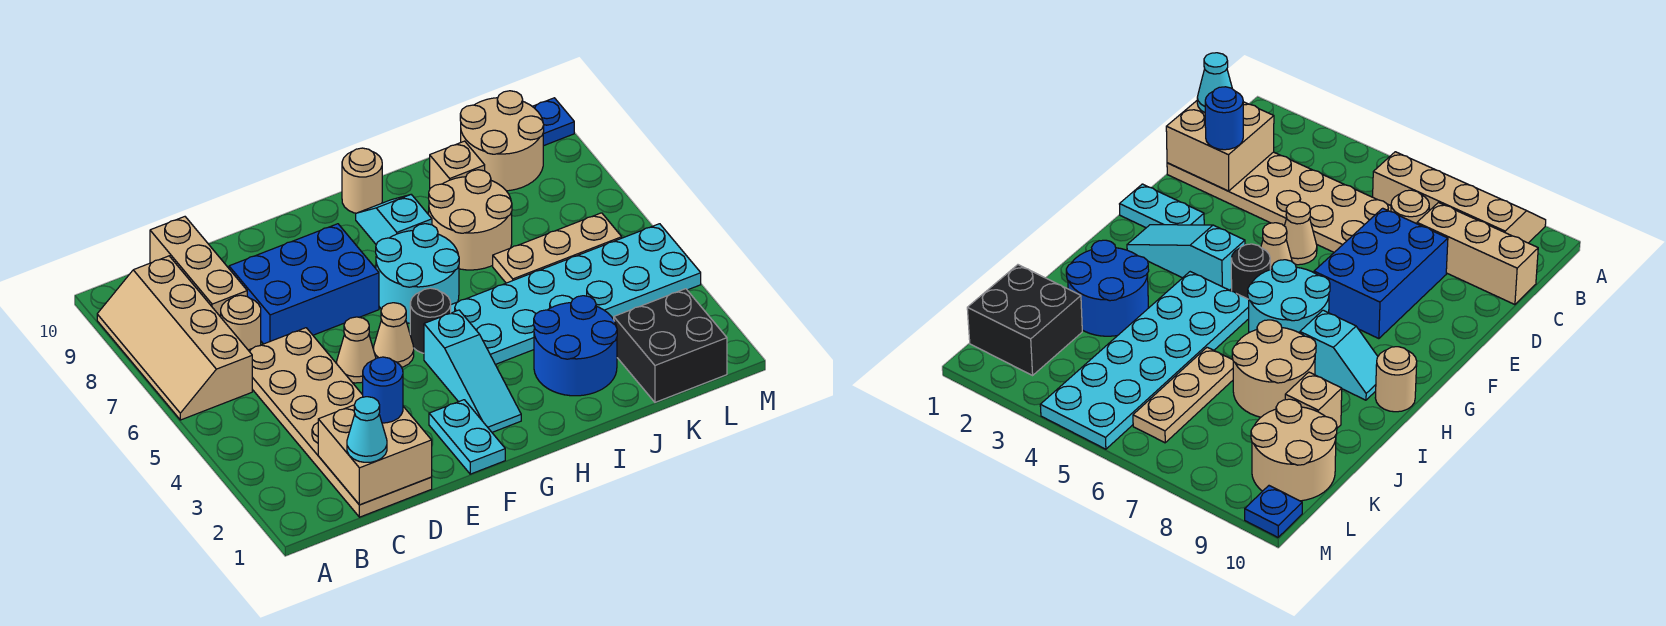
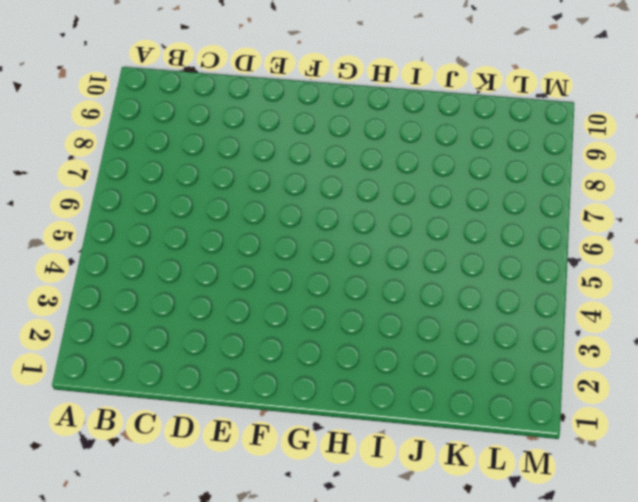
none -> tan slope A6:B9 level 1 top B
none -> tan plate C1:D6 level 1
none -> tan round brick C7 level 1

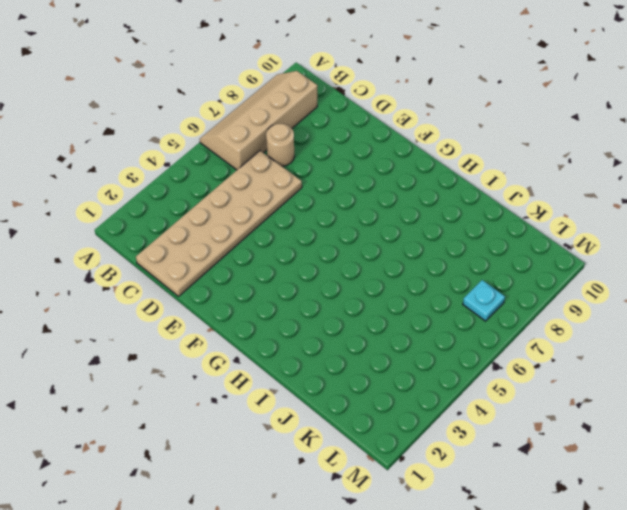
cyan plate L7 level 1 -> none
none -> tan brick C8:C10 level 1
none -> blue brick D7:F8 level 1
none -> tan cone E5 level 1

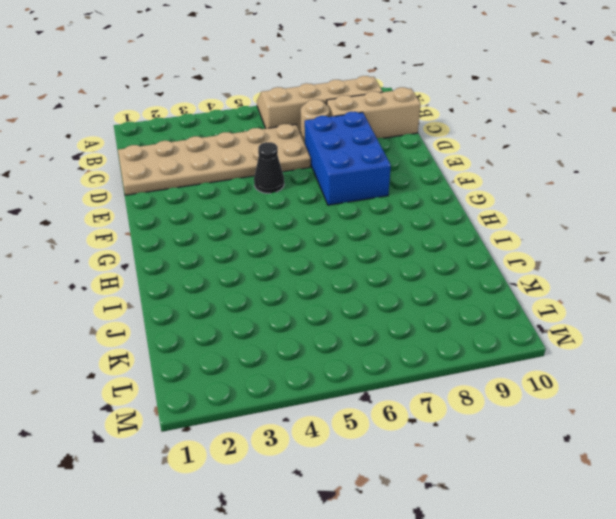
black cone E5 level 1 -> tan cone E5 level 1
none -> cyan plate F1:F2 level 1
none -> tan cone F5 level 1
none -> cyan slope G2:G4 level 1 top 4

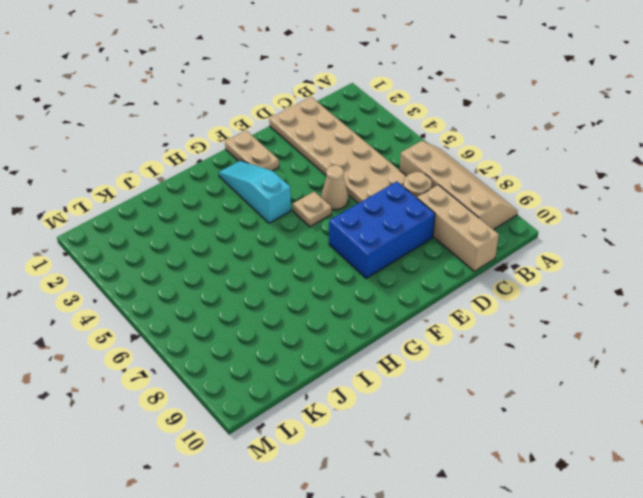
tan plate F1:F2 level 1 -> cyan plate F1:F2 level 1
tan plate F5 level 1 -> tan cone F5 level 1
none -> black round brick G5 level 1
none -> cyan round brick G6:H7 level 1
none -> cyan plate H4:M5 level 1

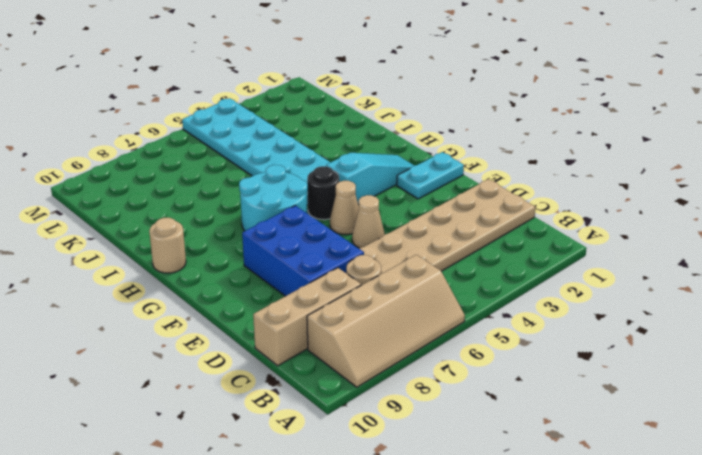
none -> cyan slope H8:H9 level 1 top 8
none -> blue round brick I2:J3 level 1
none -> tan round brick I7:J8 level 1

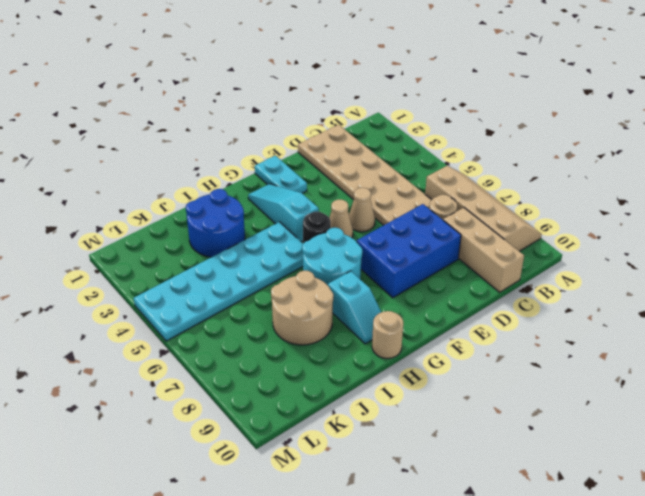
none -> tan plate J6:L6 level 1
none -> tan brick J9 level 1
none -> black brick K1:L2 level 1

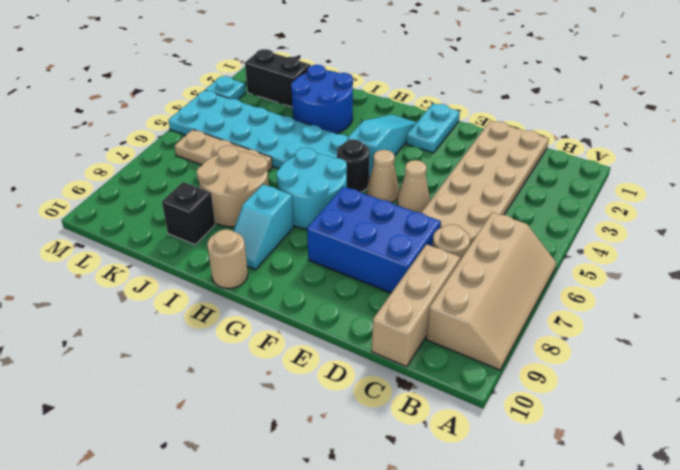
black brick J9 level 1 -> tan brick J9 level 1
black brick K2:L2 level 1 -> black brick K1:L2 level 1
cyan plate M3 level 1 -> none
none -> tan round brick K9:L10 level 1
none -> blue plate M10 level 1
none -> tan brick C1:D2 level 2

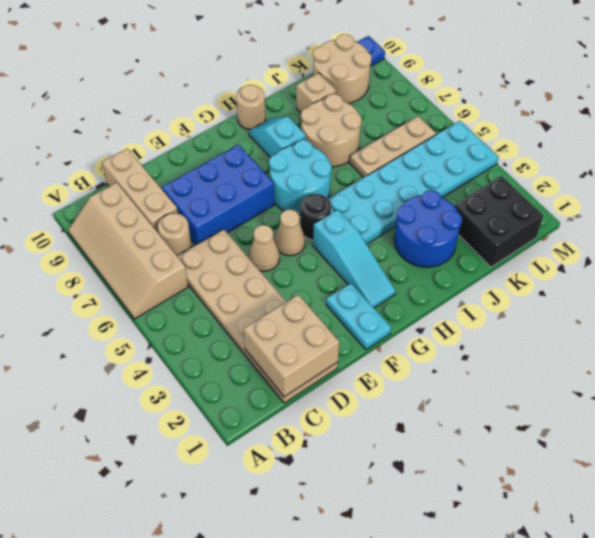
none -> cyan cone C1 level 3
none -> blue round brick D2 level 3

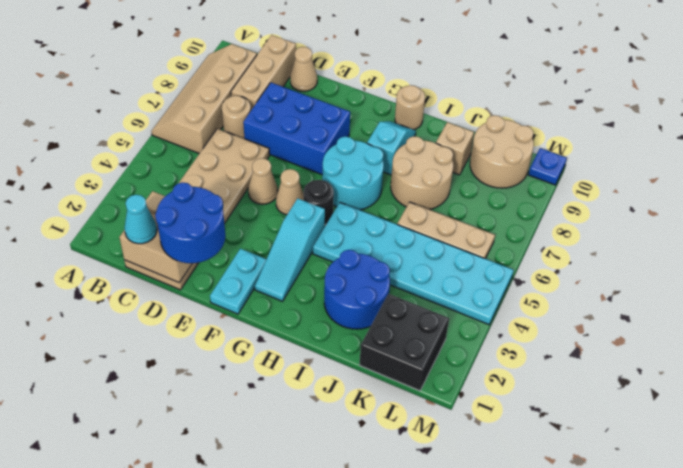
blue round brick D1:E2 level 3 -> blue round brick D2 level 3
tan cone D10 level 1 -> none

